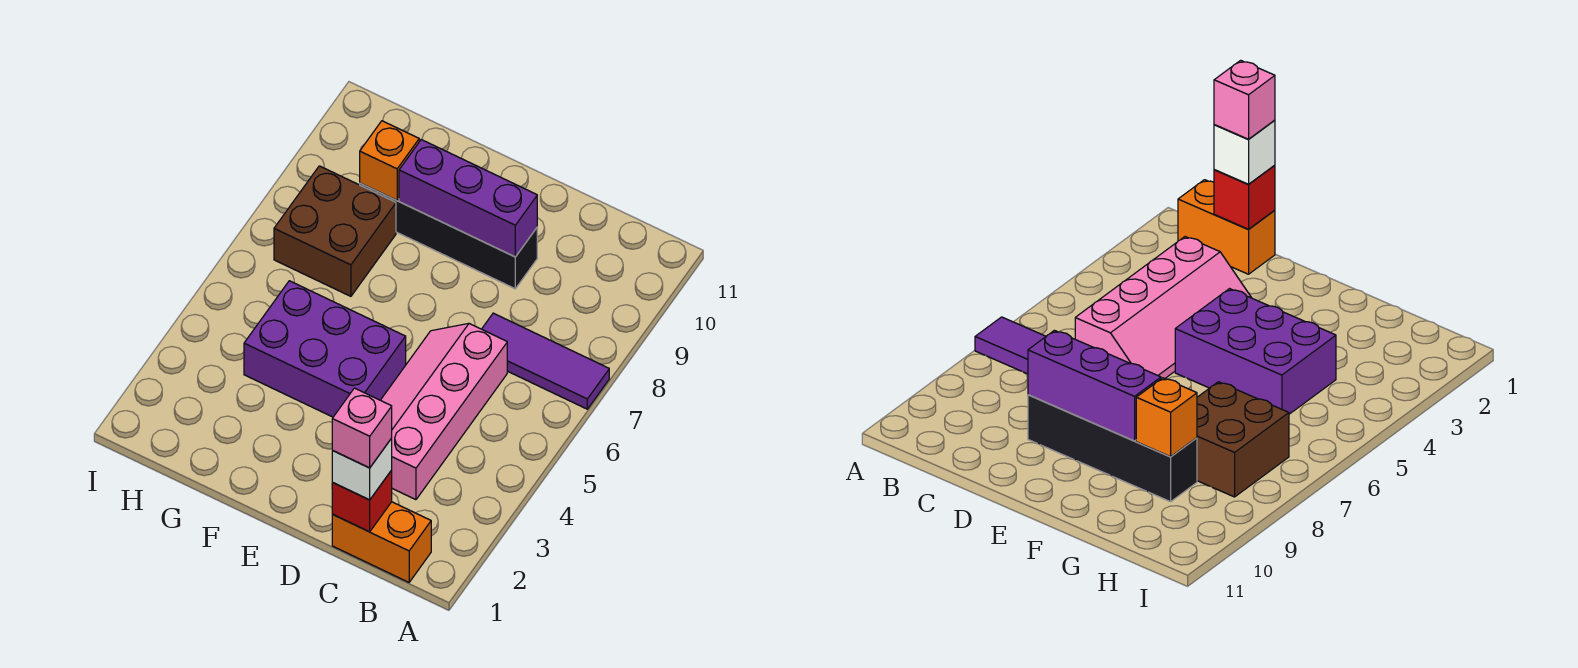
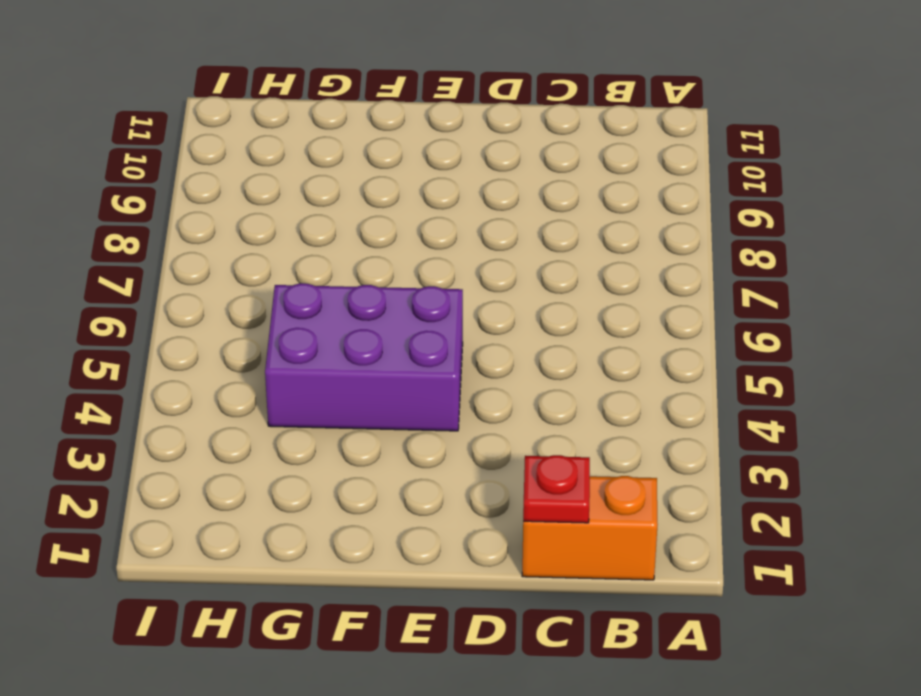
red plate C1 level 2 -> red brick C1 level 2
none -> purple tile A7:C7 level 1
none -> pink slope C3:D6 level 1 top C

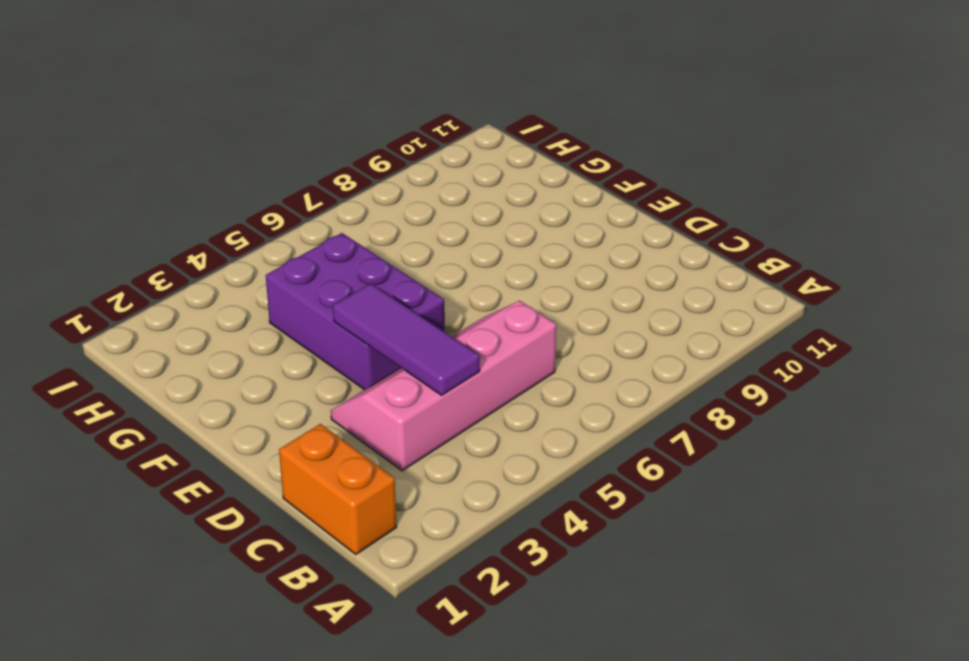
purple tile C4:E4 level 2 -> purple tile A7:C7 level 1
none -> black brick D9:G9 level 1
none -> brown brick G7:H8 level 1

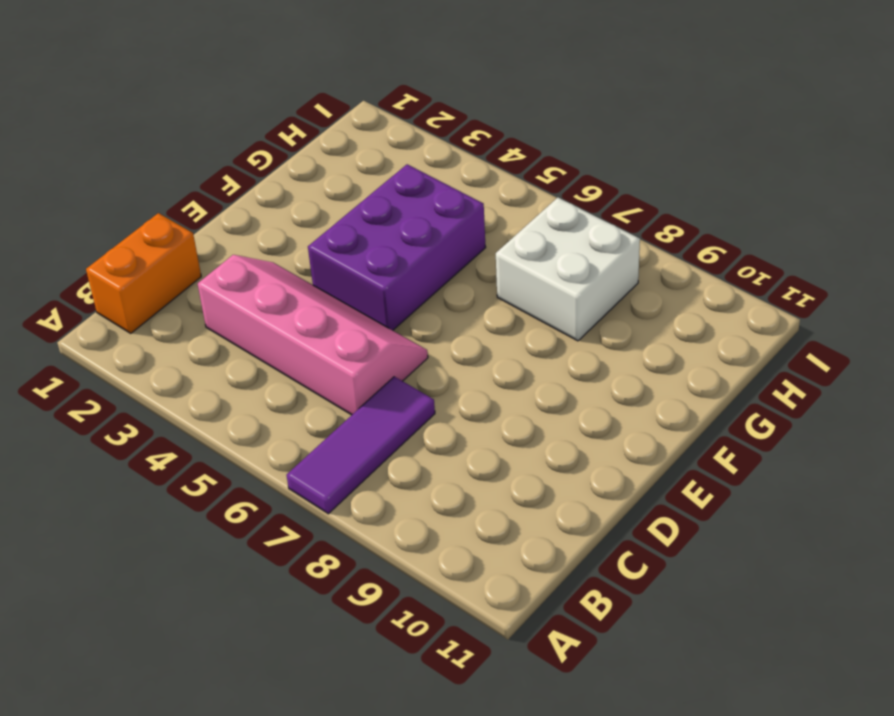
white brick G7:H8 level 1 -> brown brick G7:H8 level 1
none -> black brick D9:G9 level 1
none -> red brick C1 level 2

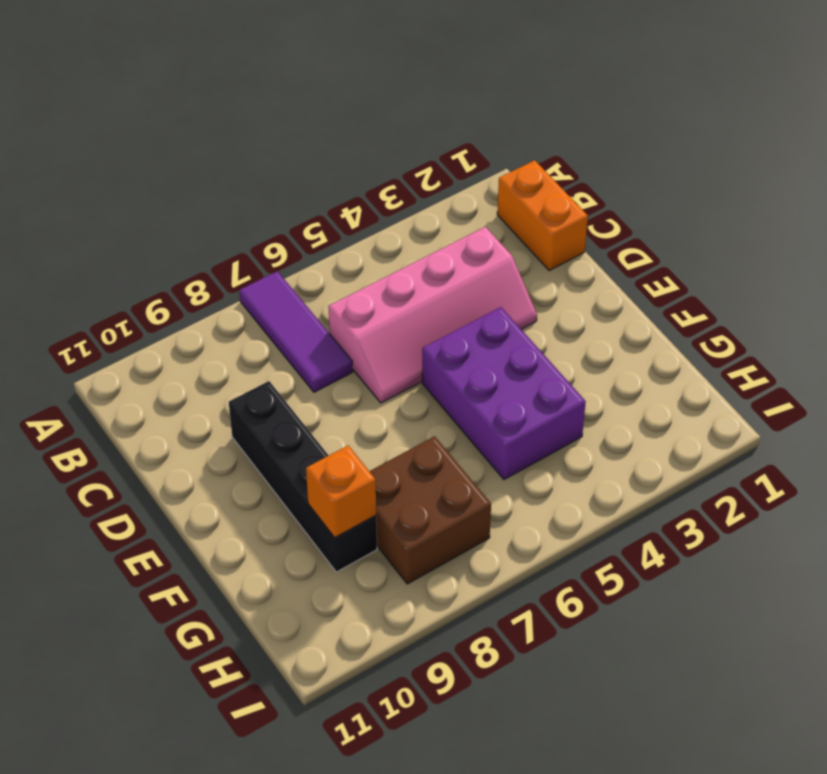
none -> red brick C1 level 2
none -> purple brick D9:F9 level 2

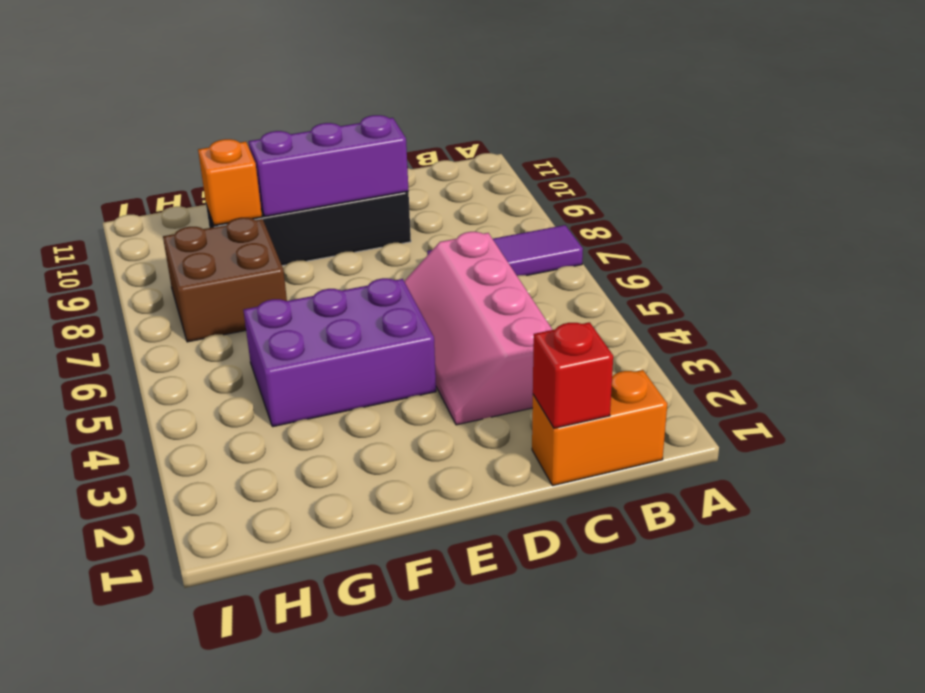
none -> white brick C1 level 3
none -> pink brick C1 level 4

